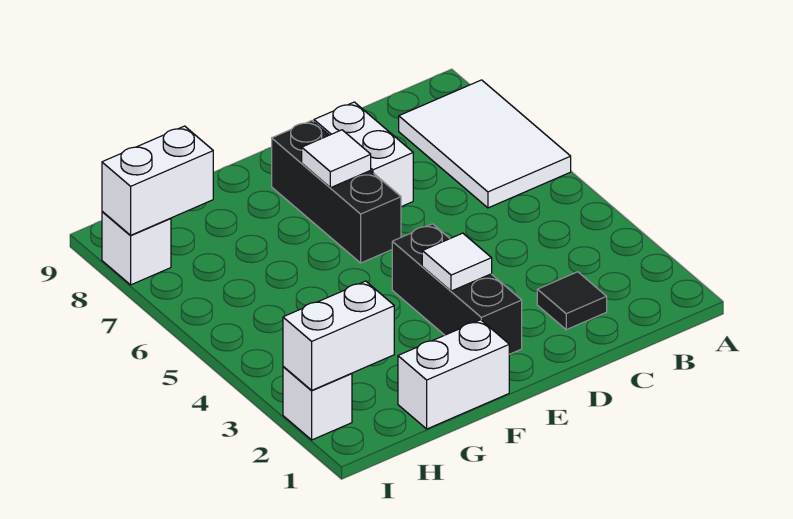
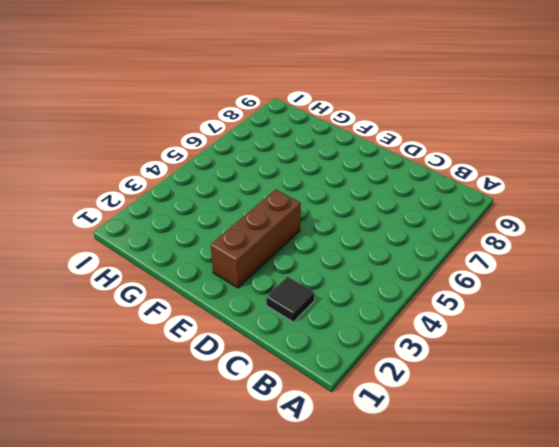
brown brick E2:E4 level 1 -> black brick E2:E4 level 1
none -> white tile A6:B8 level 1
none -> white brick D7:D8 level 1
none -> black brick E6:E8 level 1

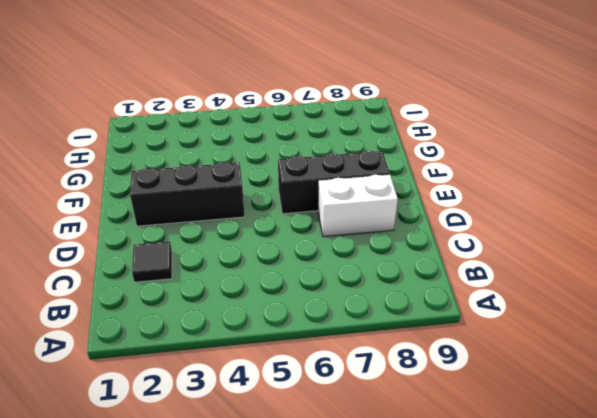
none -> white tile A6:B8 level 1
none -> white brick F1:G1 level 1
none -> white brick I2 level 1

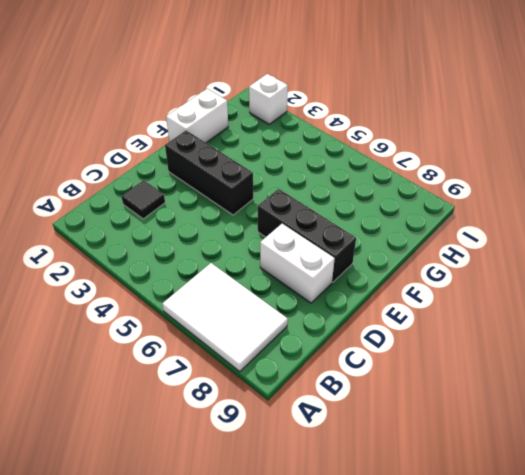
none -> white brick I8 level 1
none -> white tile E3 level 2
none -> white tile E7 level 2

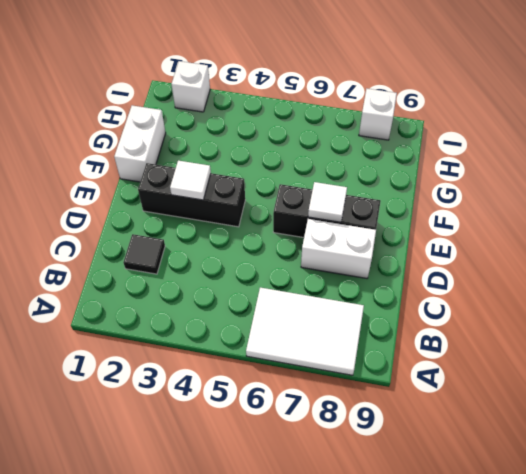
none -> white brick H2:I2 level 2
none -> white brick H8:I8 level 2

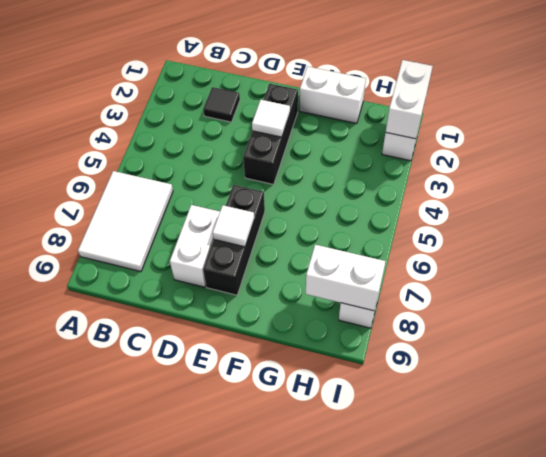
white brick I1:I2 level 2 -> white brick H2:I2 level 2

